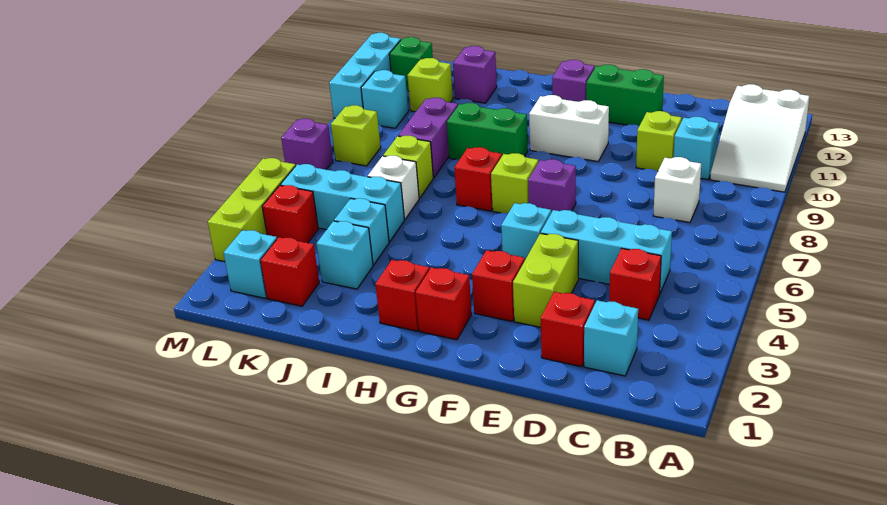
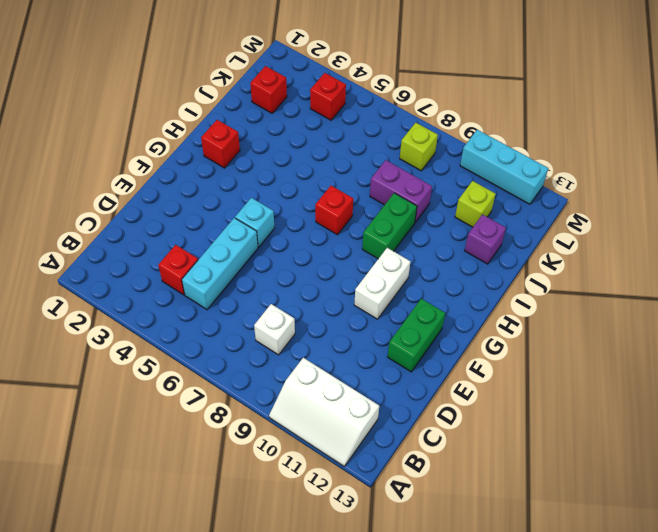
white slope A10:B12 level 1 top B -> white slope A10:B12 level 1 top 12
none -> cyan brick C2 level 1
none -> cyan brick C10 level 1
none -> red brick D2 level 1
none -> lime brick D10 level 1

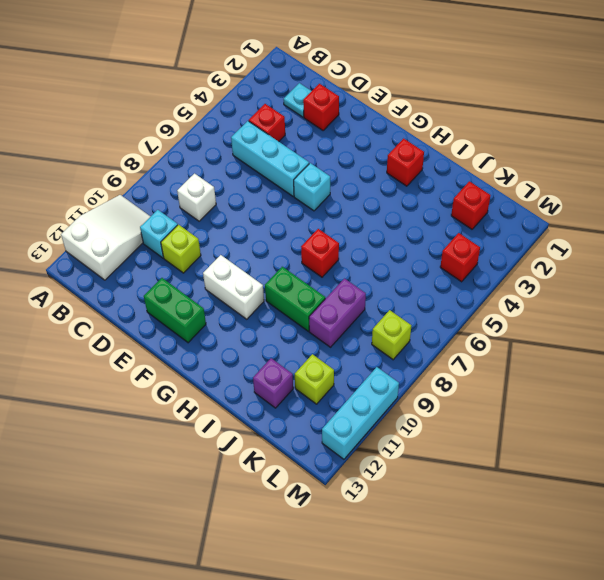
cyan plate C2 level 1 -> cyan brick C2 level 1
none -> lime brick E3:E4 level 1
none -> red brick F3 level 1
none -> purple brick F7 level 1
none -> red brick G2 level 1

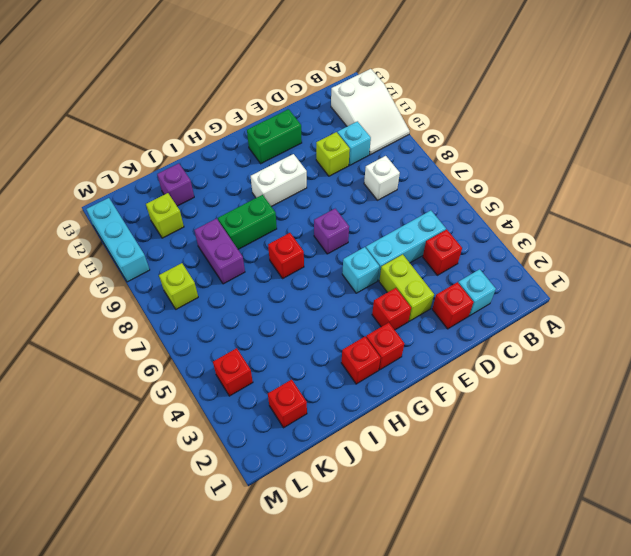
none -> lime brick G7 level 1
none -> purple brick G12 level 1
none -> cyan brick J3 level 1
none -> cyan brick J4 level 1

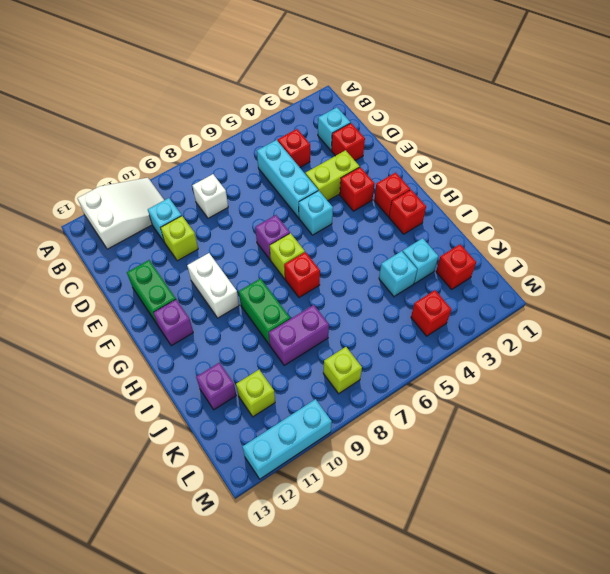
none -> cyan brick J5:L5 level 1
none -> white brick J6 level 1
none -> lime brick J7 level 1
none -> cyan brick L2 level 1

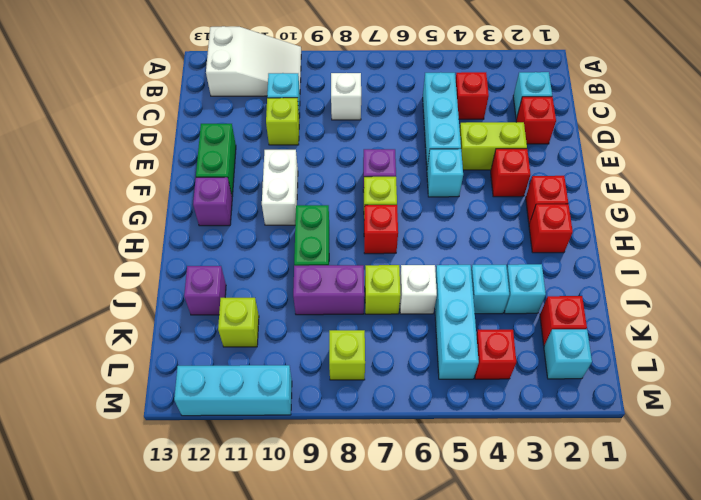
none -> cyan brick L10 level 1
none -> green brick L12 level 1
none -> lime brick M3:M5 level 1
none -> purple brick M7 level 1

